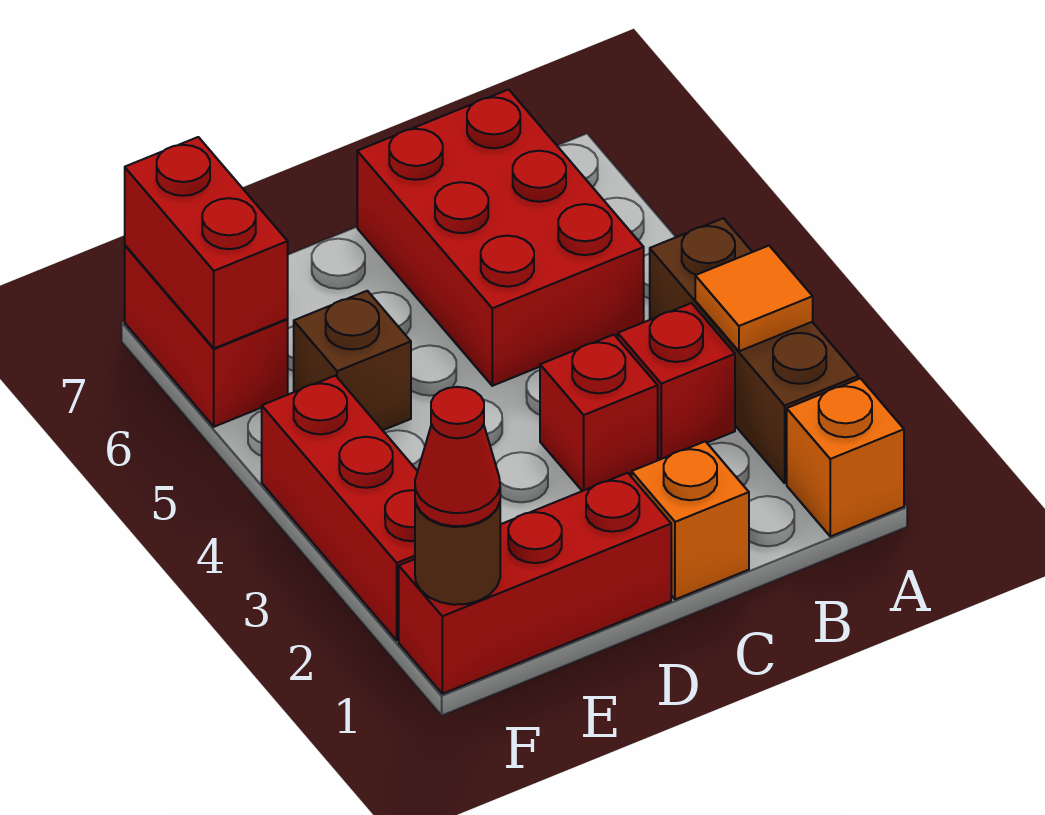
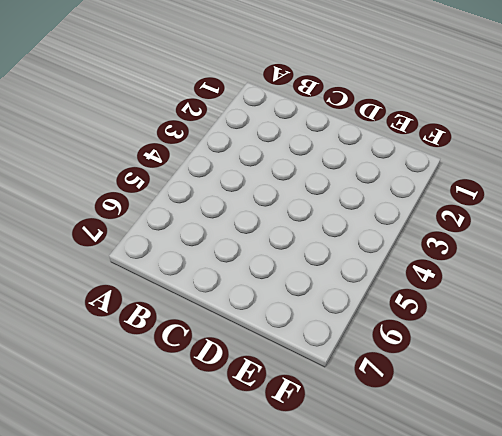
none -> orange brick A1 level 1
none -> brown brick A2:A4 level 1
none -> red brick B3 level 1

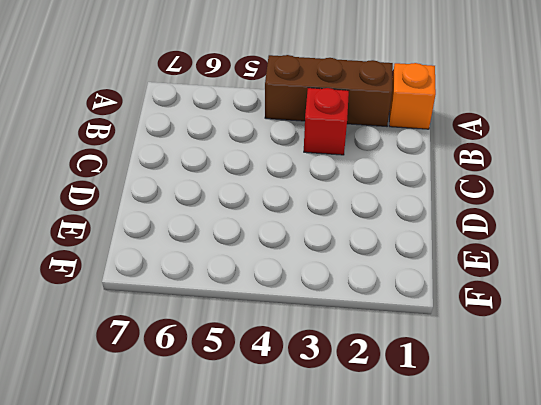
none -> red brick B5:C7 level 1
none -> orange brick C1 level 1
none -> red brick C3 level 1

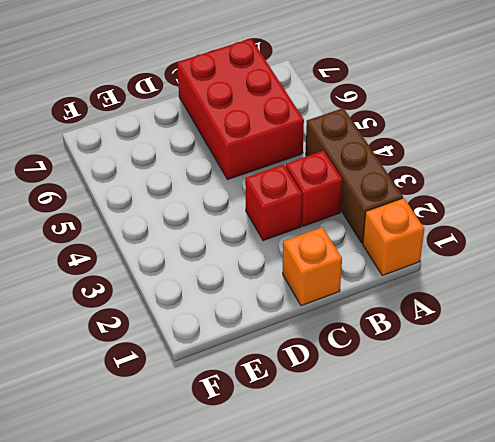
none -> red brick D1:F1 level 1
none -> brown brick E5 level 1
none -> red brick F2:F4 level 1

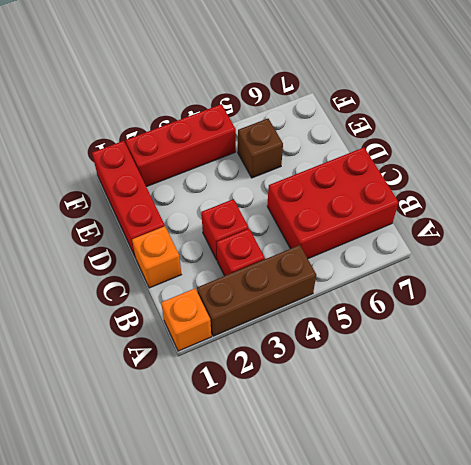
none -> red brick F6:F7 level 1
none -> orange tile A3 level 2
none -> brown round brick F1 level 2

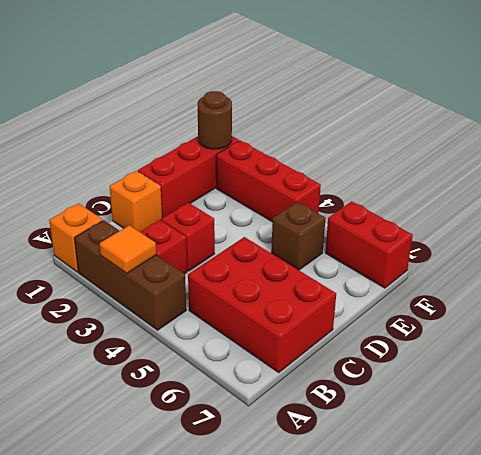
none -> red brick F6:F7 level 2
none -> red cone F1 level 3

